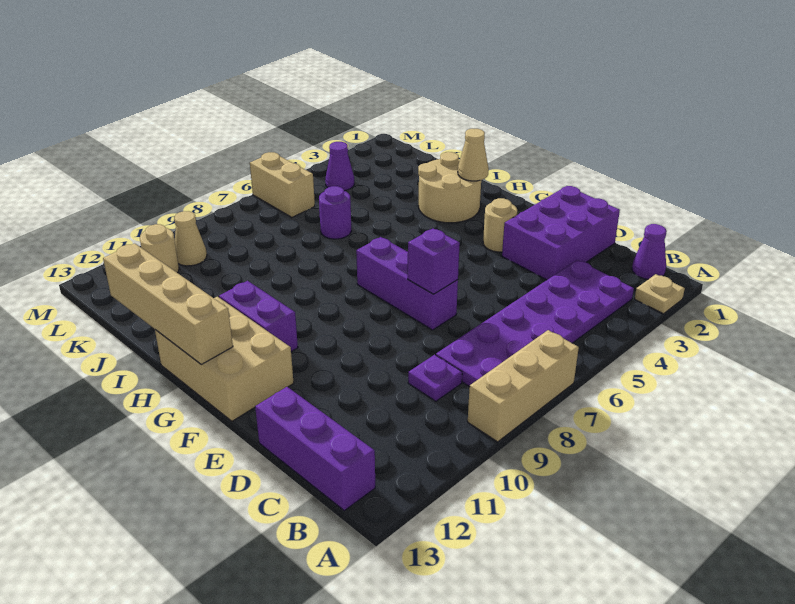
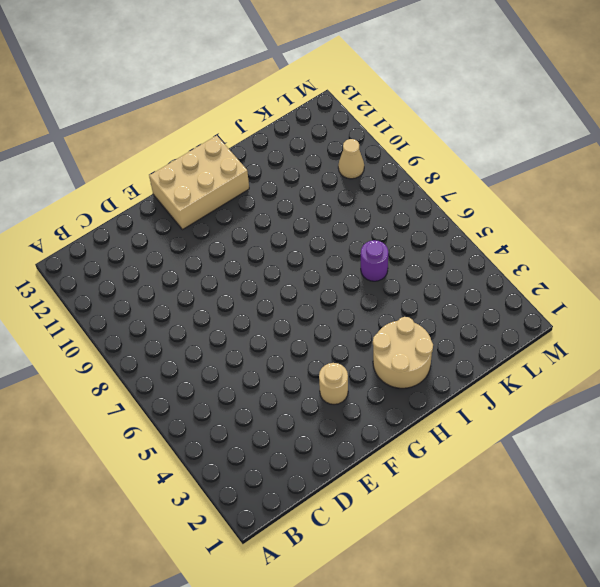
none -> tan plate A2 level 1
none -> tan brick A7:A9 level 1
none -> purple cone B1 level 1

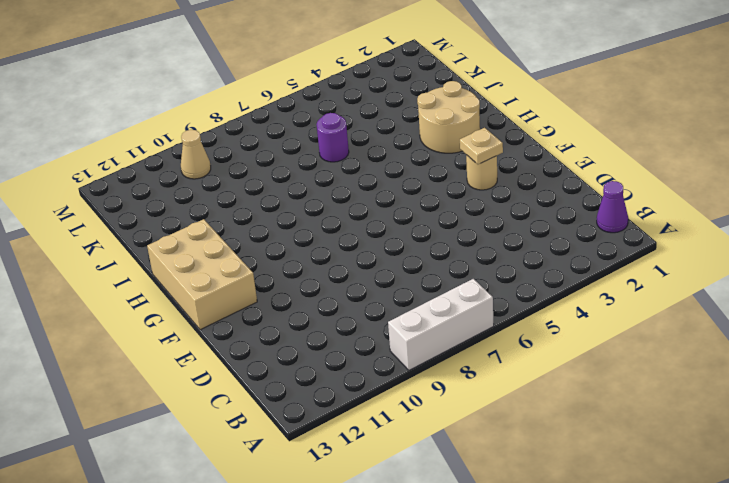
white brick A7:A9 level 1 -> tan brick A7:A9 level 1
tan plate F3 level 2 -> tan plate A2 level 1
none -> purple plate B3:C8 level 1
none -> purple brick B13:D13 level 1
none -> purple plate C9 level 1

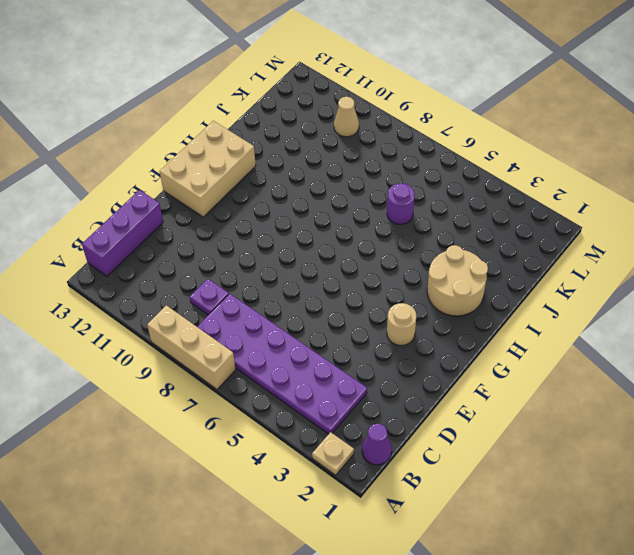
none -> purple brick D1:E3 level 1
none -> purple brick E7:G7 level 1
none -> purple brick G11:H11 level 1

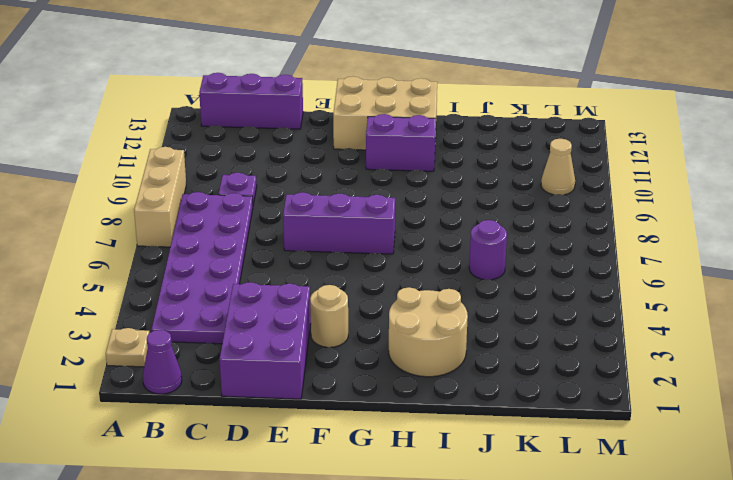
none -> purple cone L4 level 1
none -> tan brick L6:M6 level 1
none -> tan round brick L11 level 1

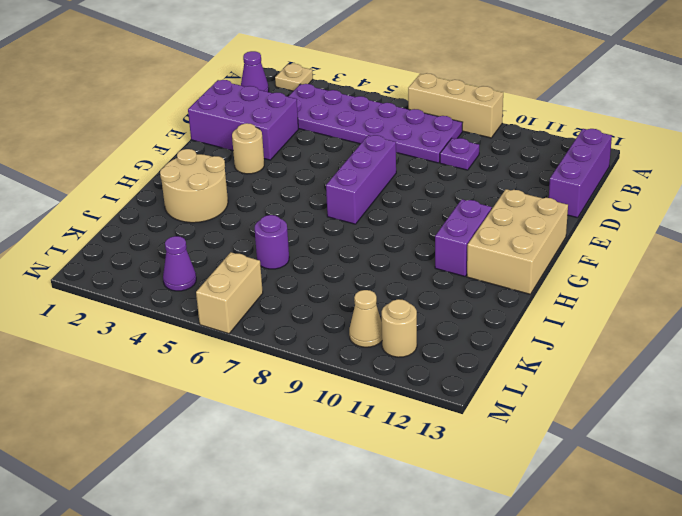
none -> purple brick E7 level 2
none -> tan brick G13:J13 level 2
none -> tan cone H2 level 2

